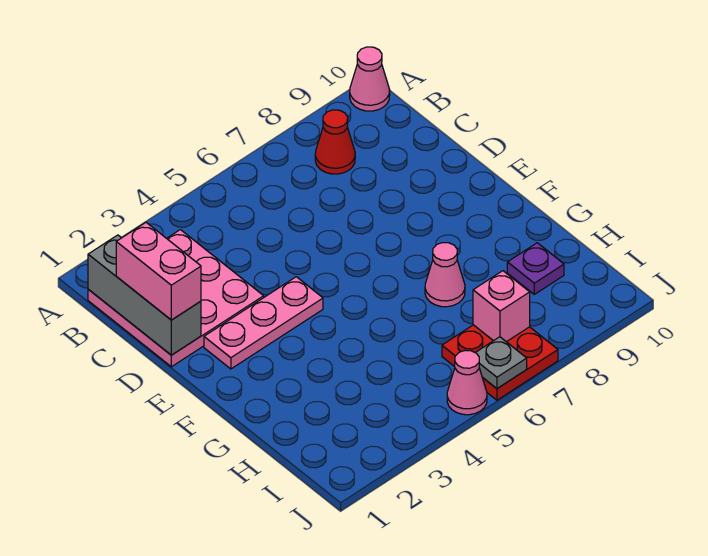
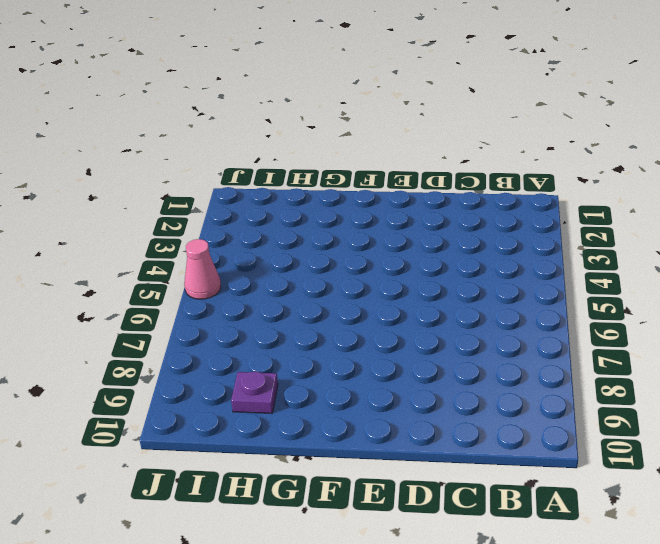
none -> pink cone A10 level 1
none -> pink plate B1:D3 level 1
none -> red cone B8 level 1

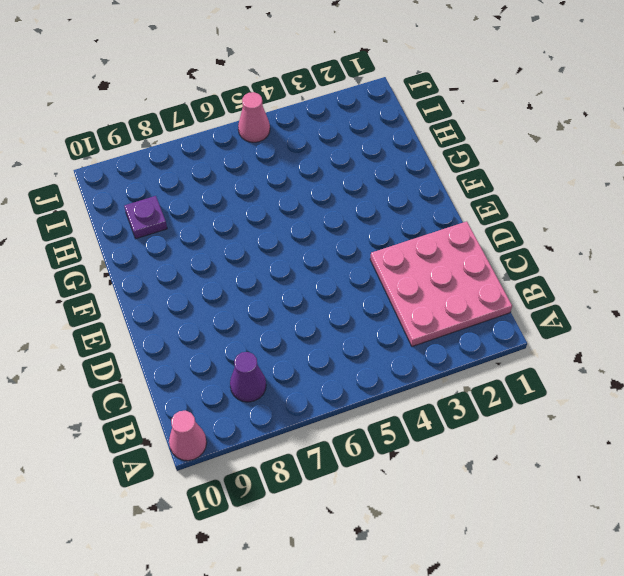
purple cone B8 level 1 -> red cone B8 level 1
none -> pink plate E2:E4 level 1
none -> pink cone G7 level 1
none -> red plate I6:J7 level 1

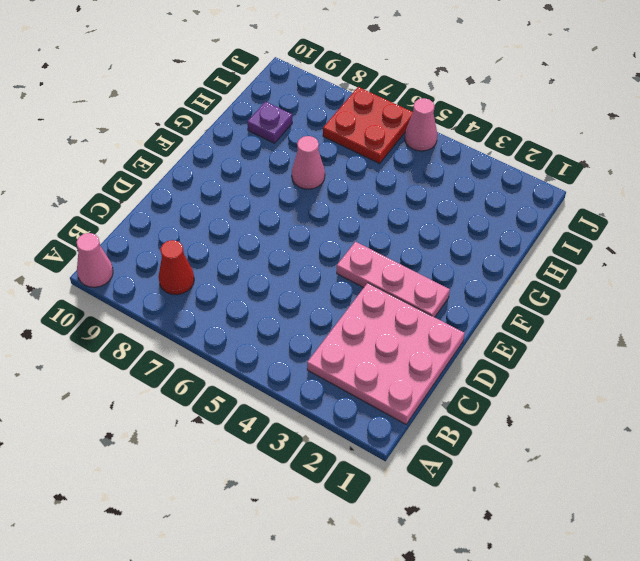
none -> grey brick B1:D1 level 2
none -> pink brick I7 level 2
none -> grey plate J6 level 2

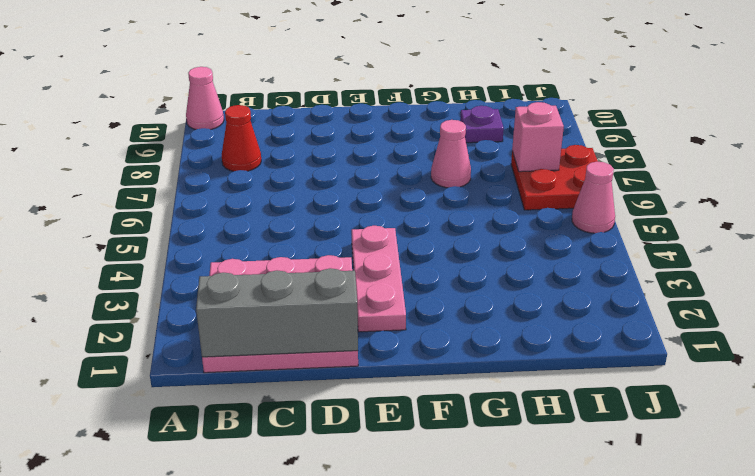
none -> grey plate J6 level 2
none -> pink brick C1:D1 level 3

